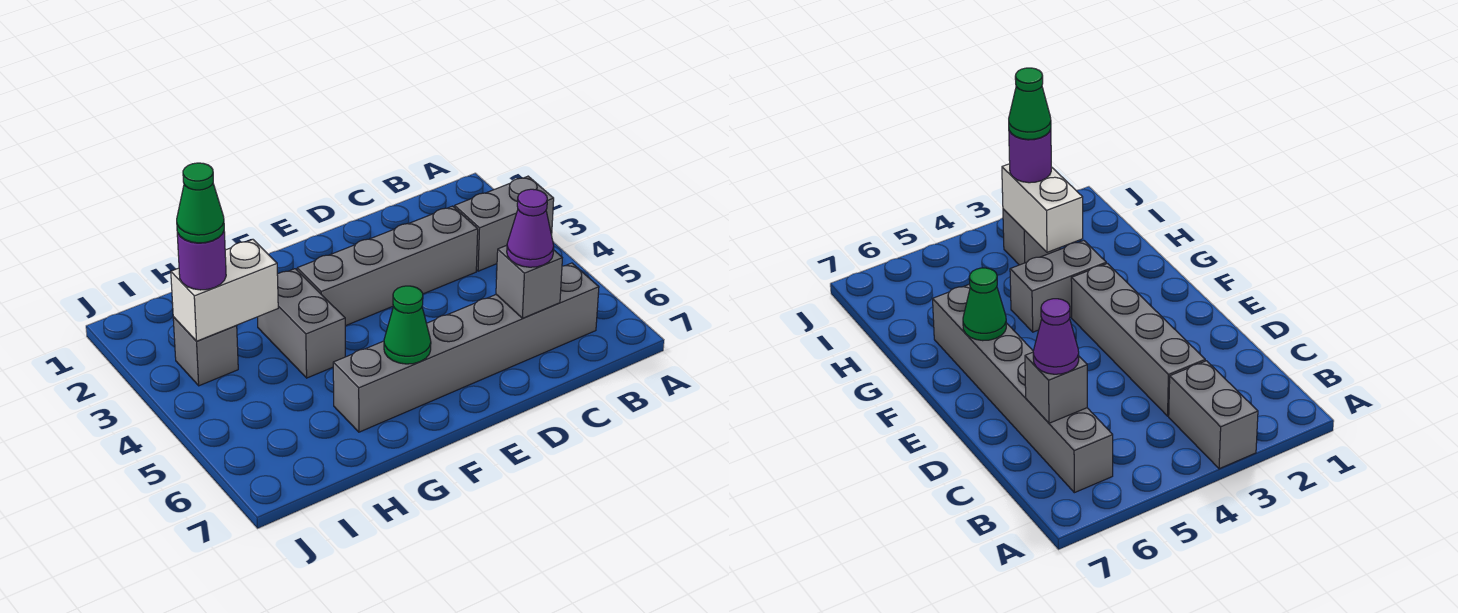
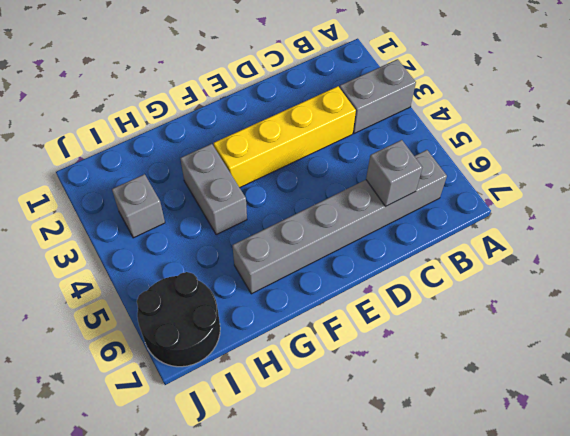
yellow brick C3:F3 level 1 -> grey brick C3:F3 level 1
black round brick I6:J7 level 1 -> none
none -> green cone F6 level 2
none -> white brick H3:I3 level 2

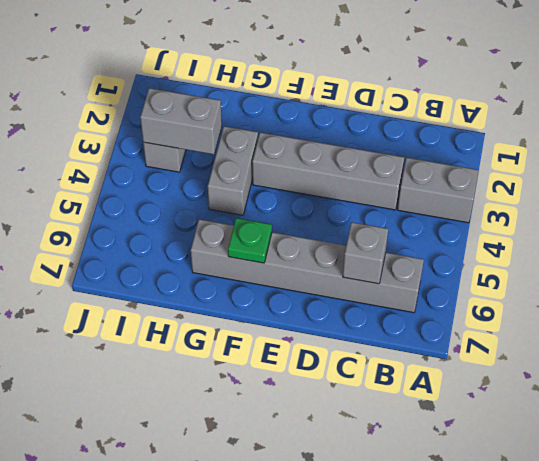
green plate F6 level 2 -> green cone F6 level 2
grey brick H3:I3 level 2 -> white brick H3:I3 level 2
none -> purple cone C6 level 3
none -> purple round brick I3 level 3

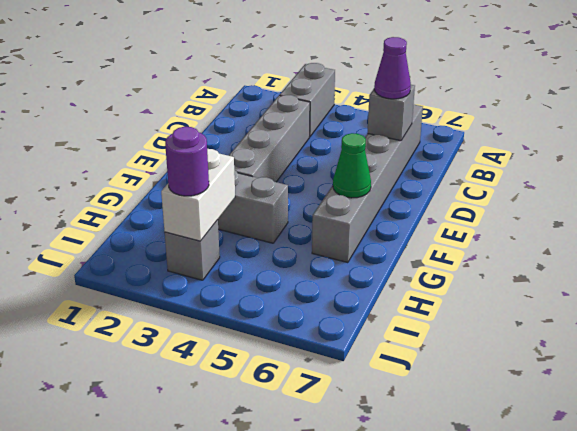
none -> green cone I3 level 4

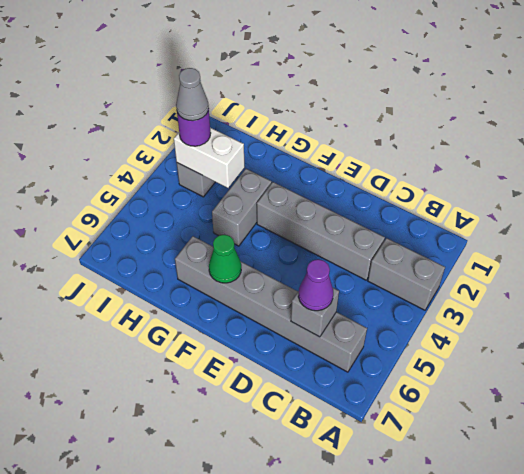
grey cone I3 level 4 -> green cone I3 level 4

